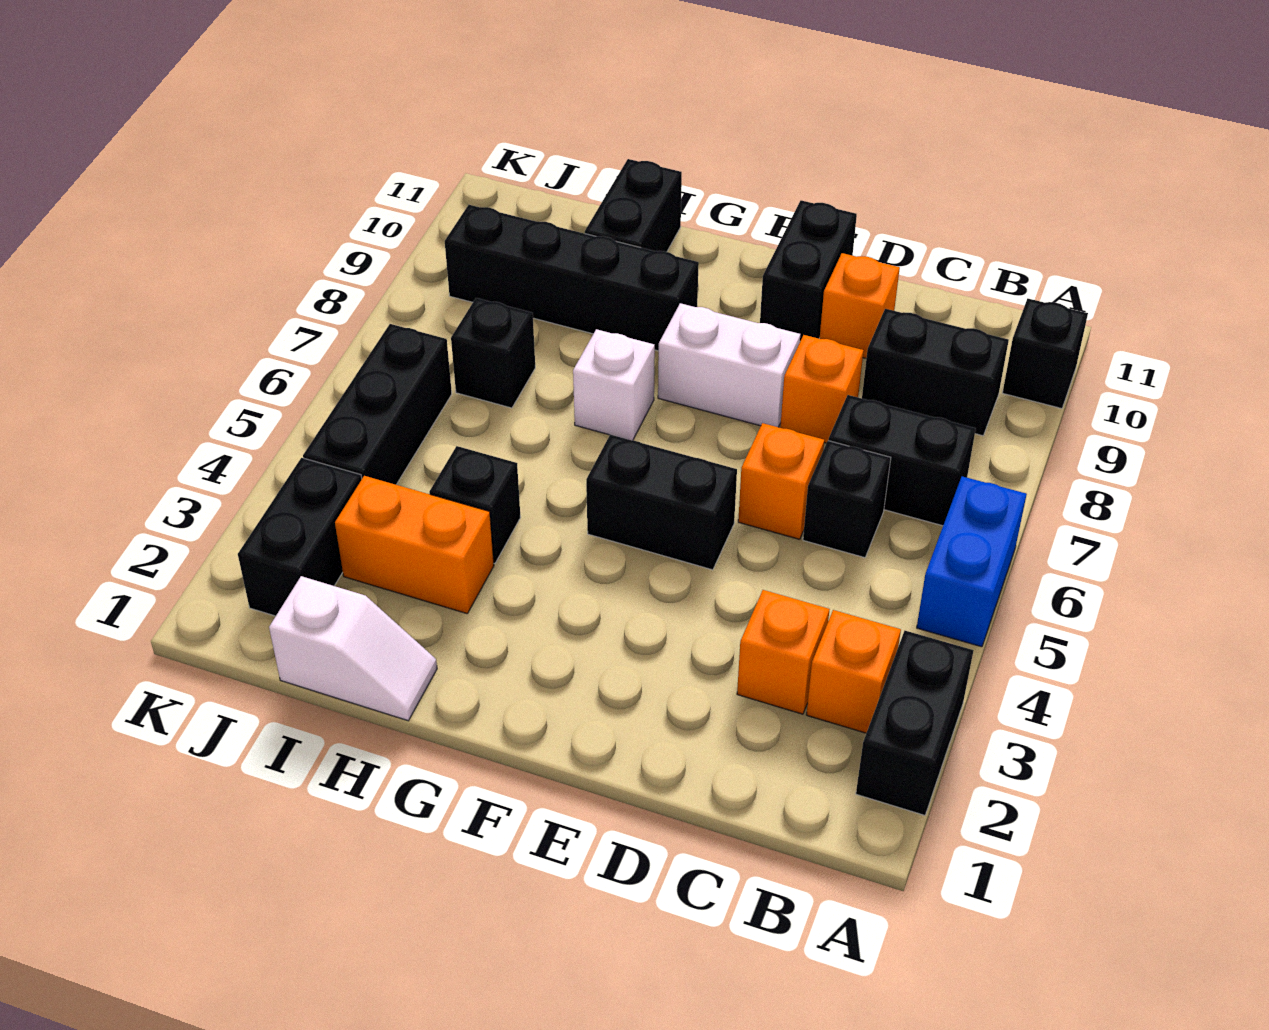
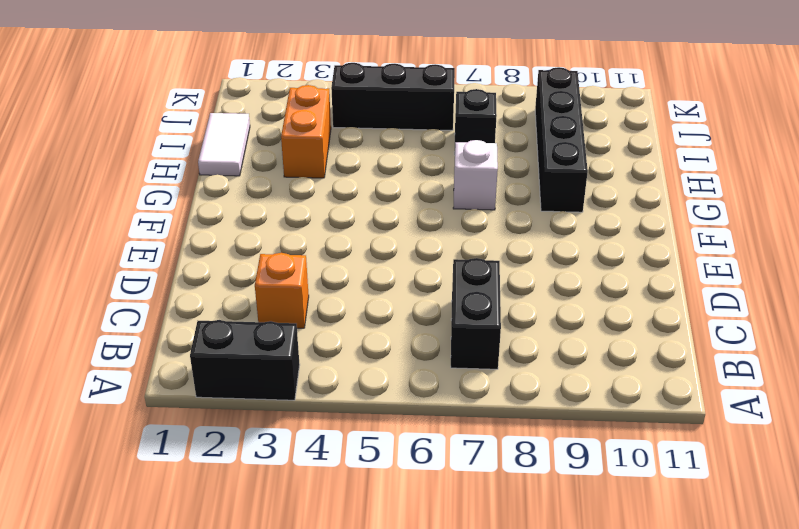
white tile H1:I1 level 1 -> white slope H1:I1 level 1 top I
none -> blue brick A5:A6 level 1
none -> black brick A10 level 1
none -> orange brick B3 level 1

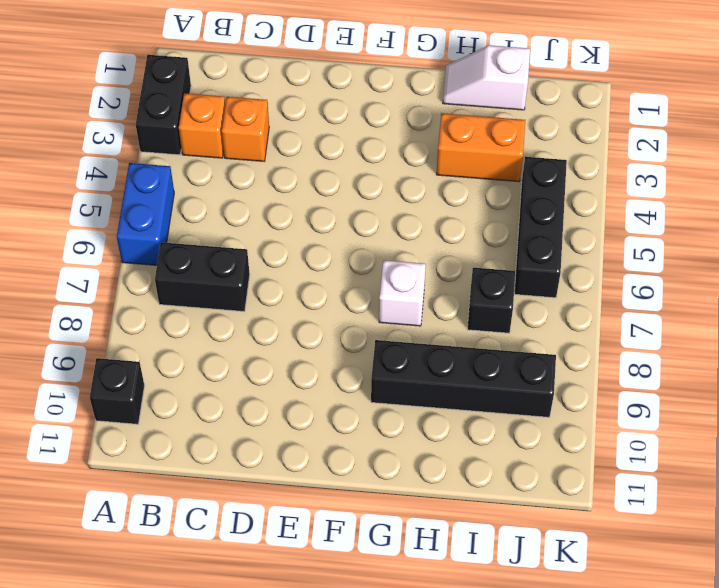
none -> black brick B9:C9 level 1
none -> black brick C6 level 1
none -> orange brick D6 level 1

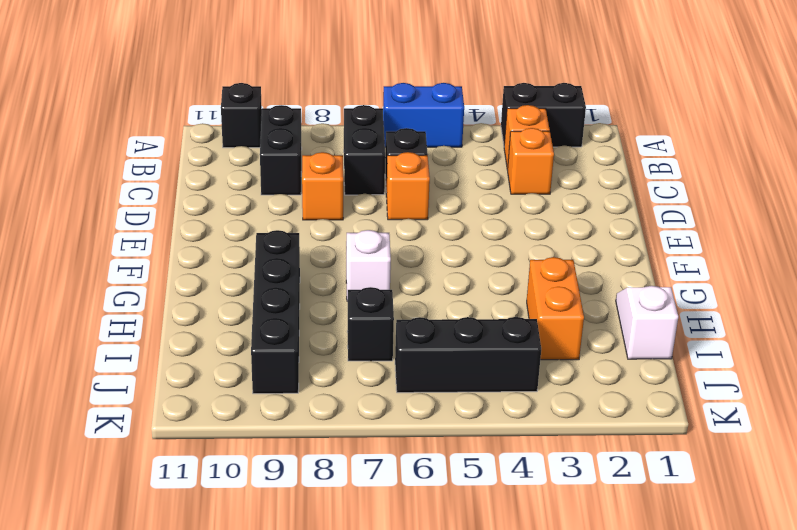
none -> orange brick D10 level 1
none -> black brick E5:F5 level 1
none -> white brick E8:F8 level 1

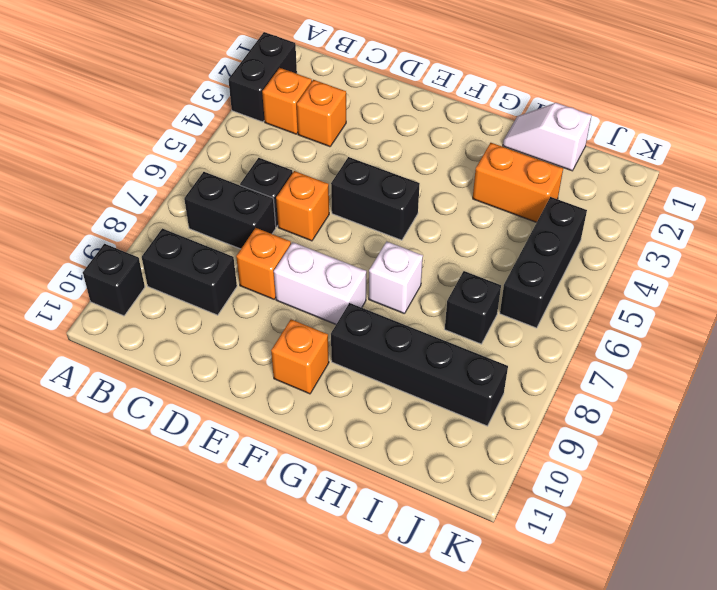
orange brick F10 level 1 -> orange brick D10 level 1
none -> blue brick A5:A6 level 1
none -> black brick E10:E11 level 1
none -> black brick H4 level 1

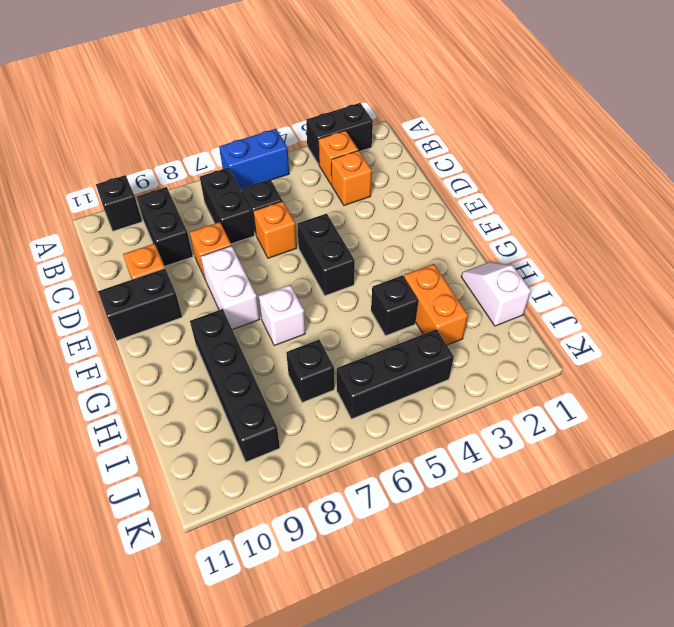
none -> black brick H10:H11 level 1
none -> black brick J2:J3 level 1

